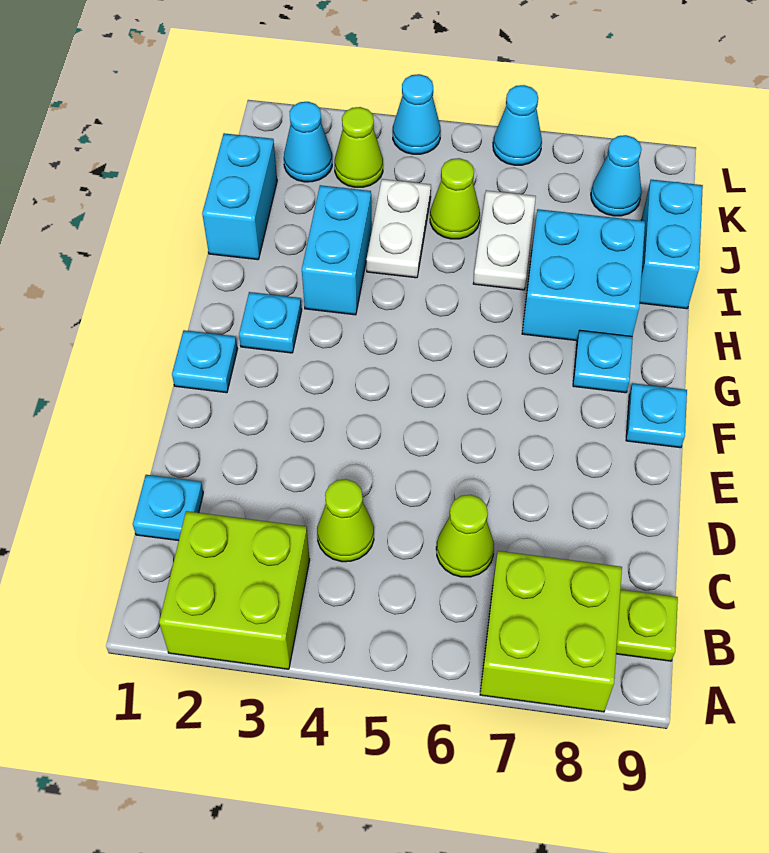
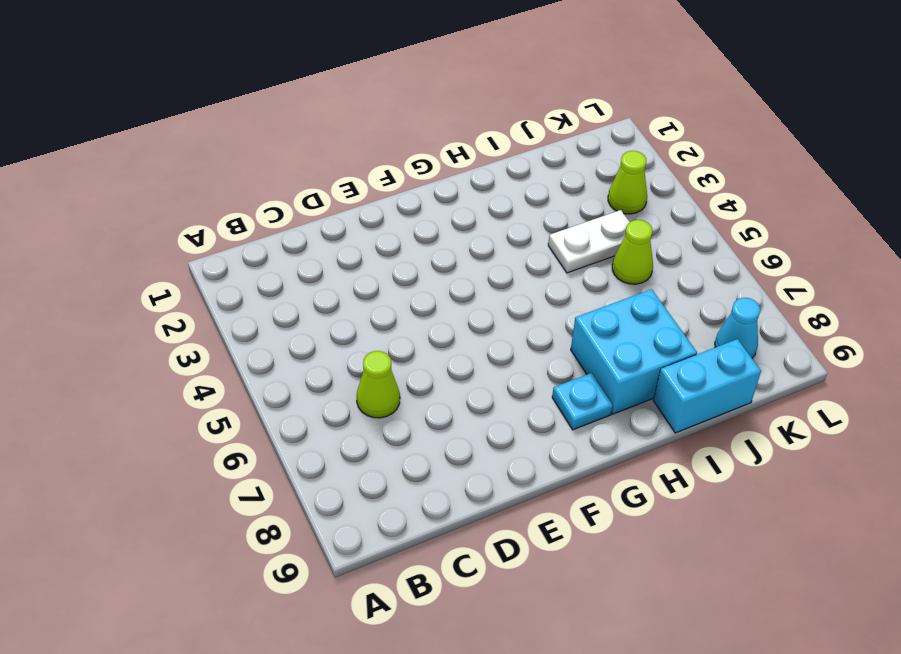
none -> lime brick A2:B3 level 1
none -> lime brick A7:B8 level 1
none -> lime plate B9 level 1

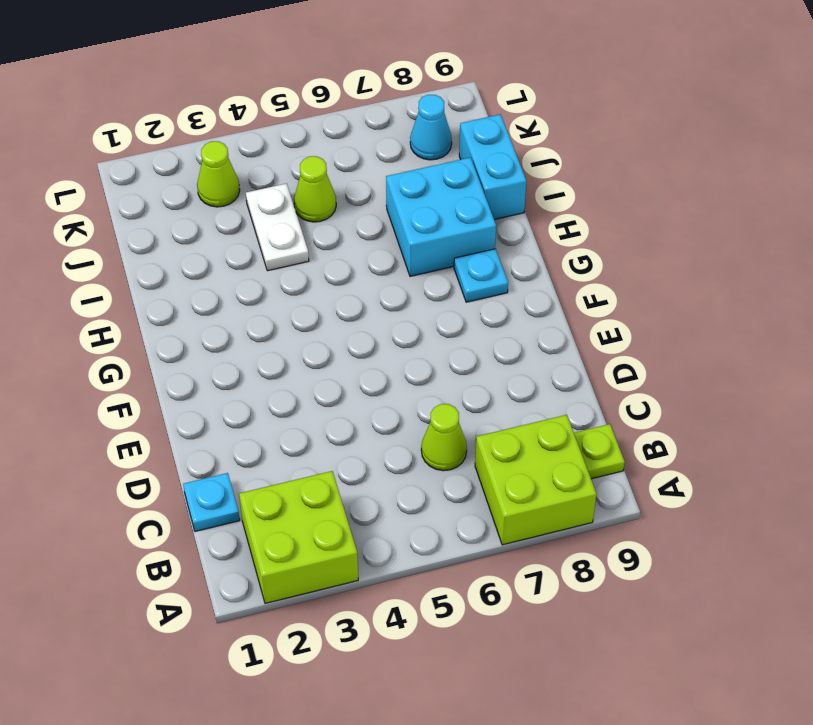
none -> lime cone C4 level 1
none -> cyan plate F1 level 1
none -> cyan plate F9 level 1

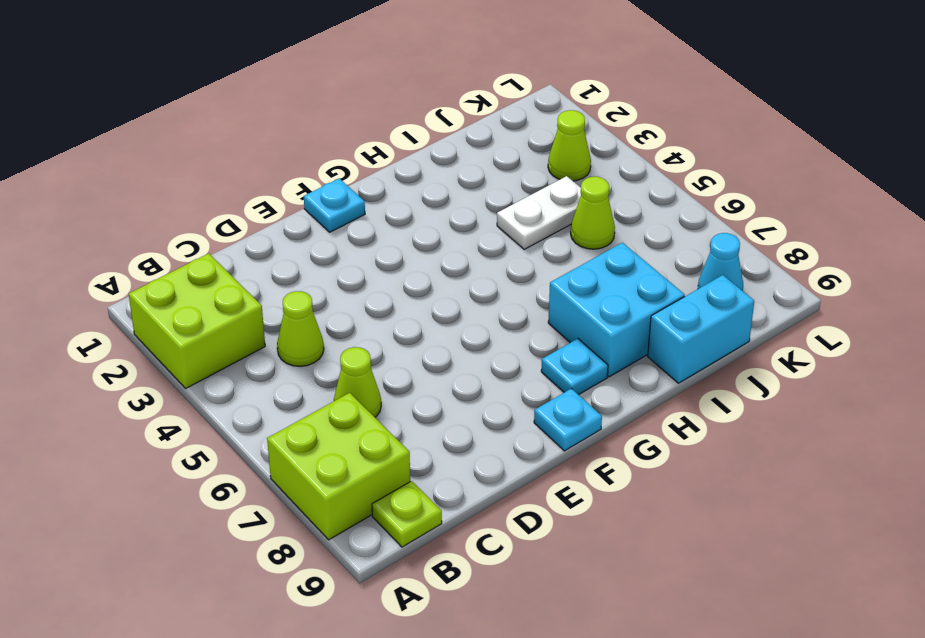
none -> cyan plate C1 level 1
none -> cyan plate G2 level 1
none -> cyan brick H3:I3 level 1

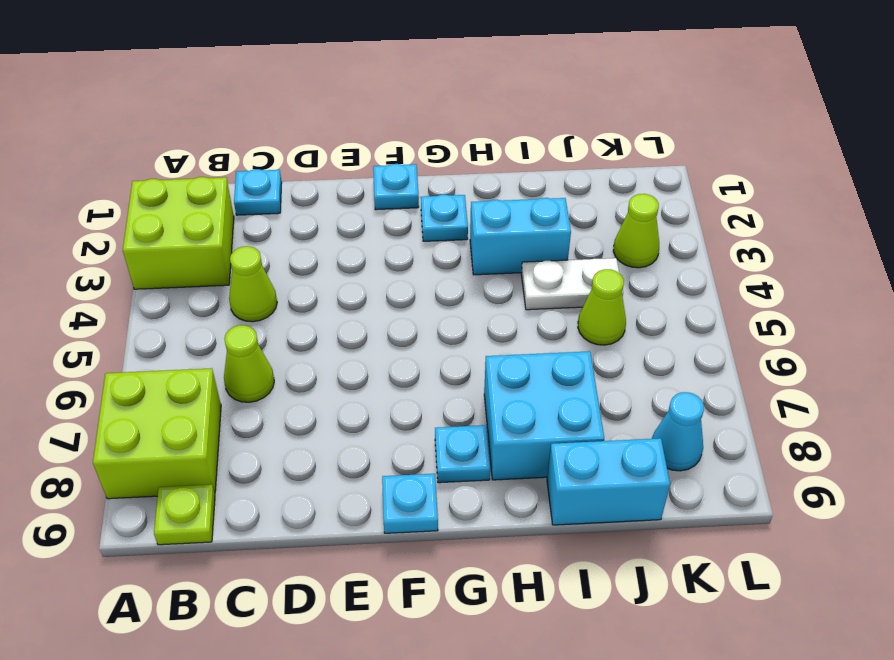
none -> cyan brick I1:J1 level 1
none -> white plate I6:J6 level 1
none -> cyan cone K2 level 1

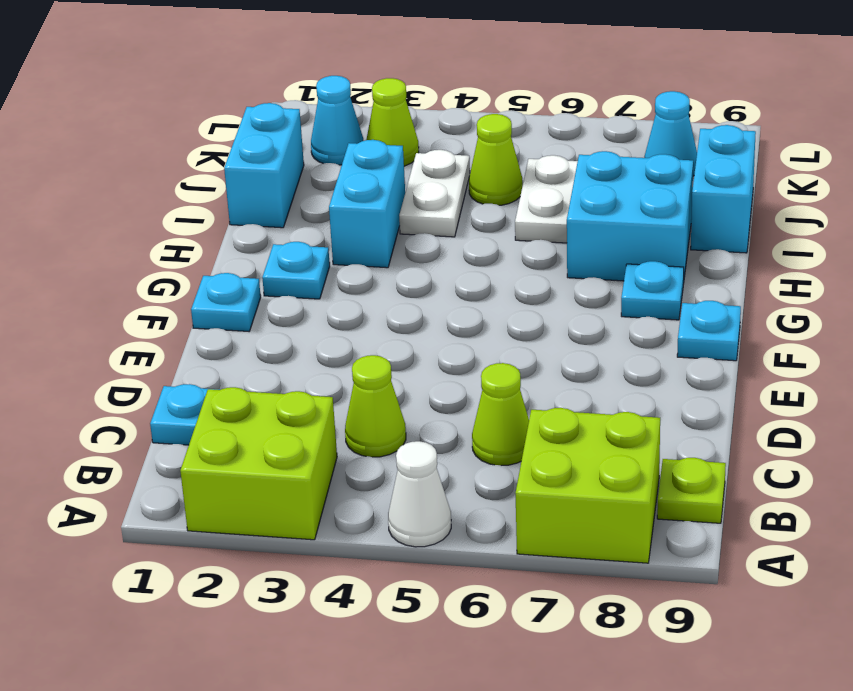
white cone A5 level 1 -> none
none -> cyan cone L4 level 1
none -> cyan cone L6 level 1

